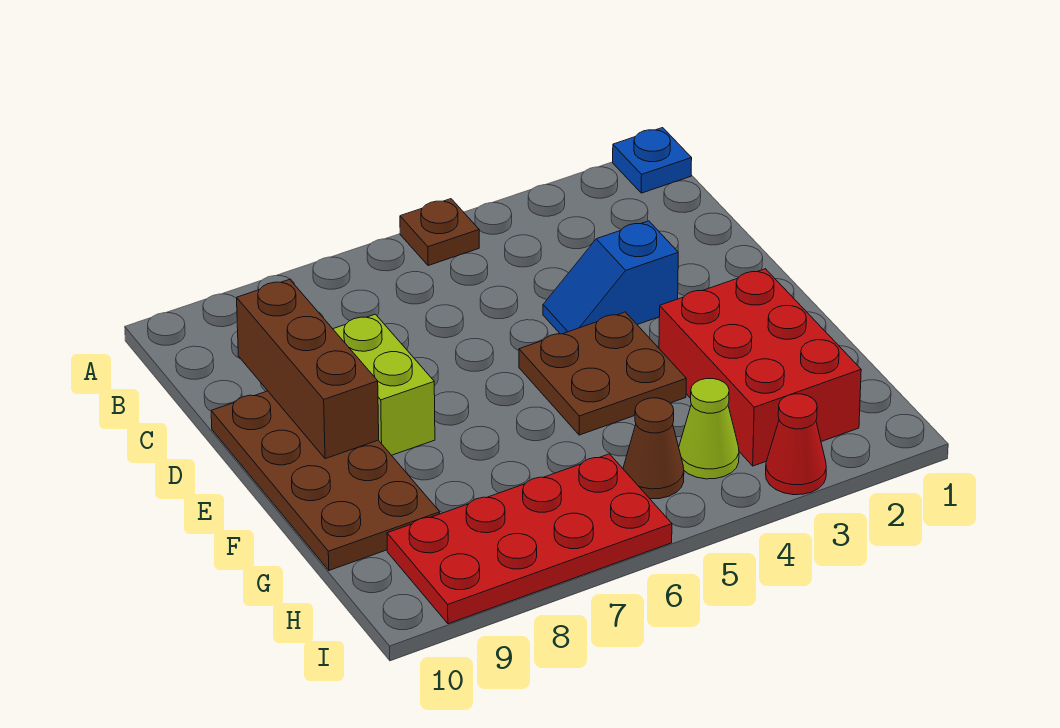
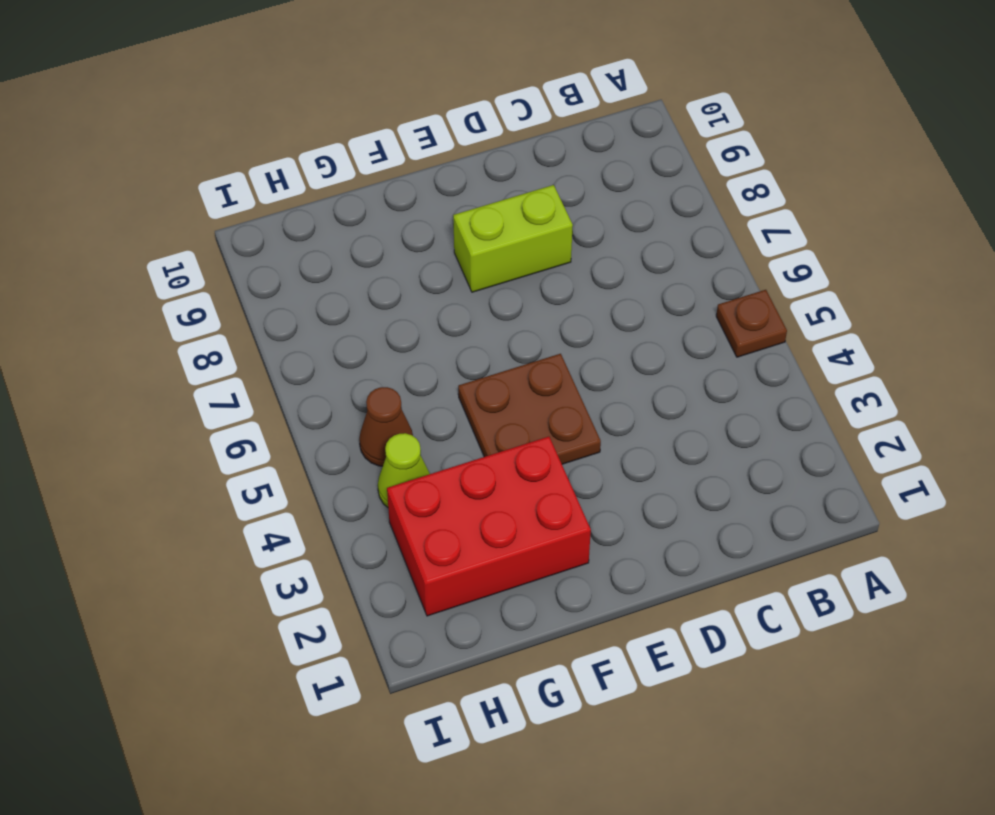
none -> blue plate A1 level 1
none -> blue slope D3:D4 level 1 top 3
none -> brown plate D9:G10 level 1

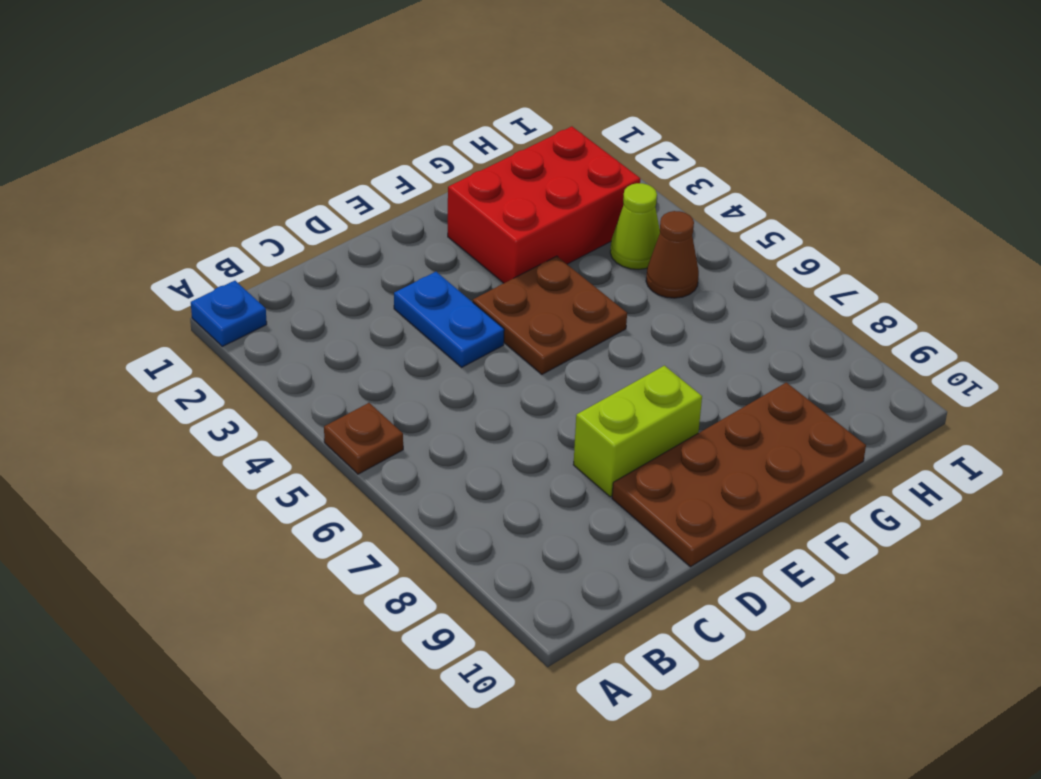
blue plate D3:D4 level 1 -> blue slope D3:D4 level 1 top 3
none -> red plate H6:I9 level 1
none -> red cone I3 level 1
none -> brown brick C9:E9 level 2

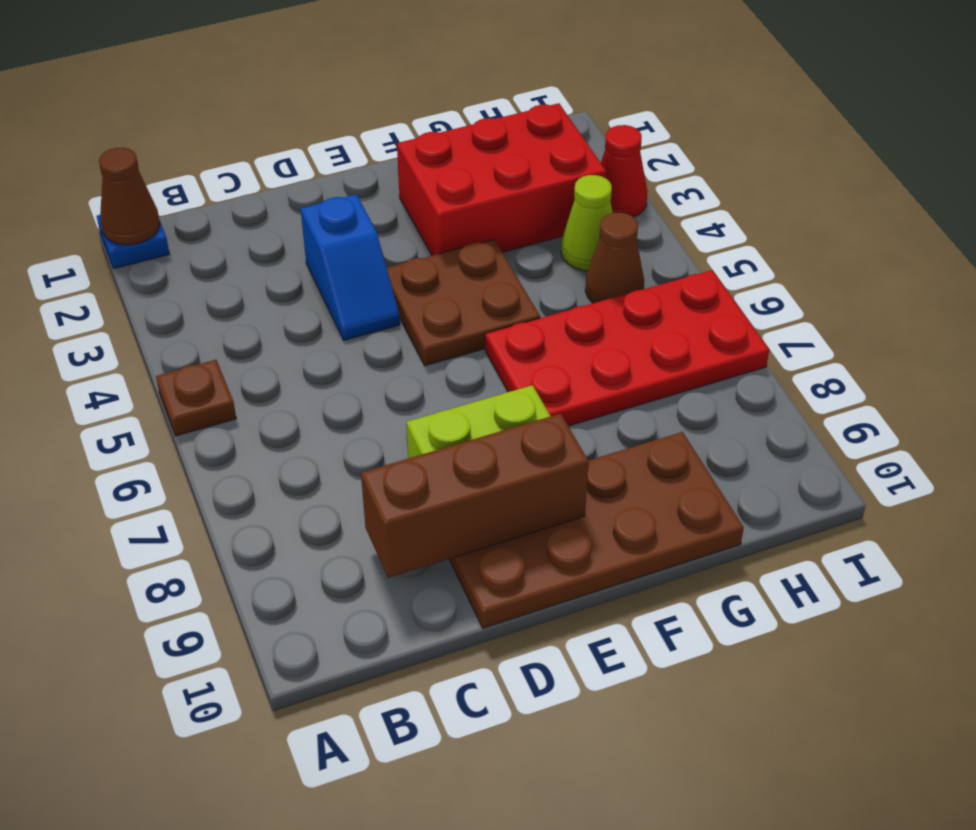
brown cone A1 level 2 -> none
red plate F6:I7 level 1 -> red plate H6:I9 level 1

